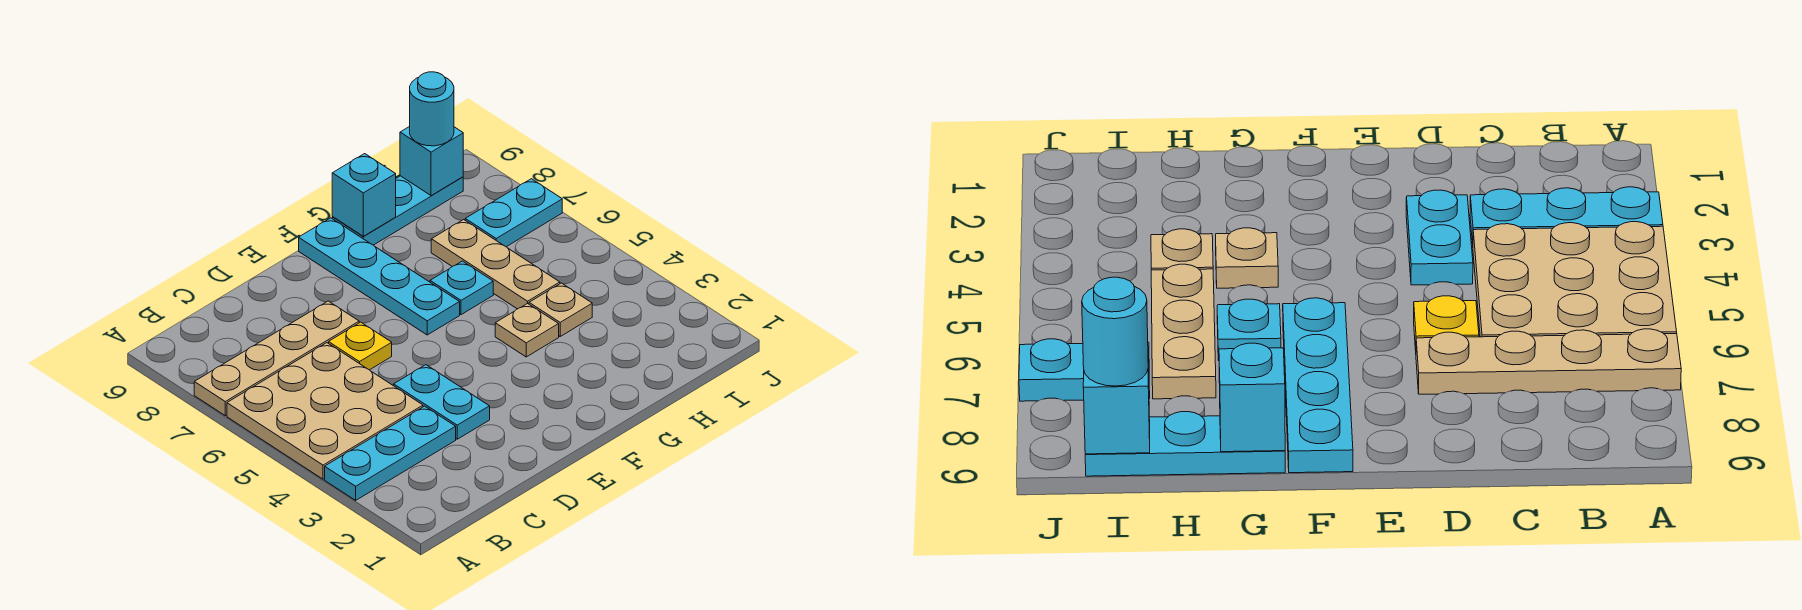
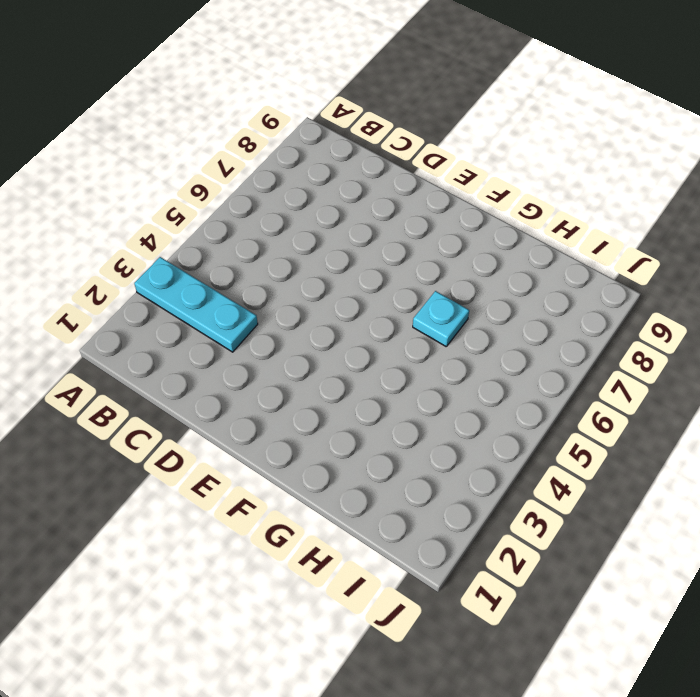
none -> tan plate A4:C6 level 1
none -> tan plate A7:D7 level 1
none -> cyan plate D3:D4 level 1

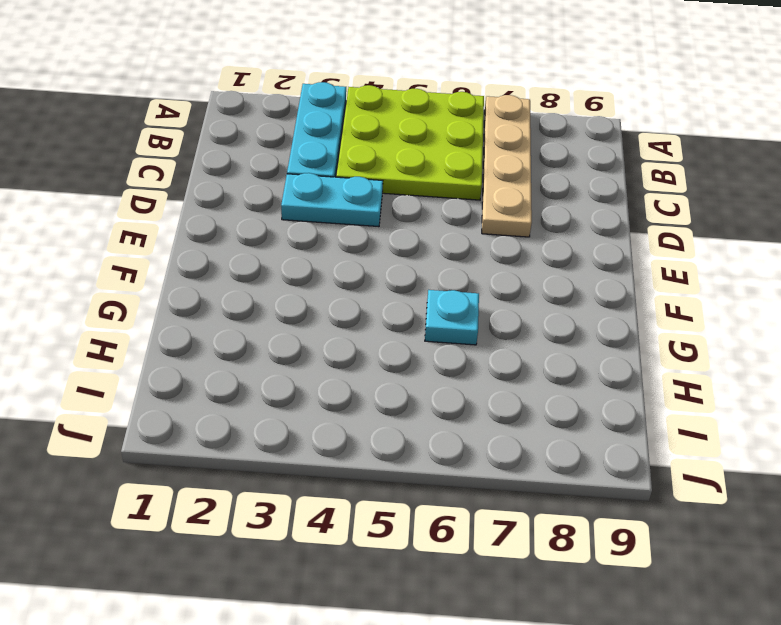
lime plate A4:C6 level 1 -> tan plate A4:C6 level 1
none -> yellow plate D6 level 1
none -> cyan plate F6:F9 level 1
none -> tan plate G4 level 1

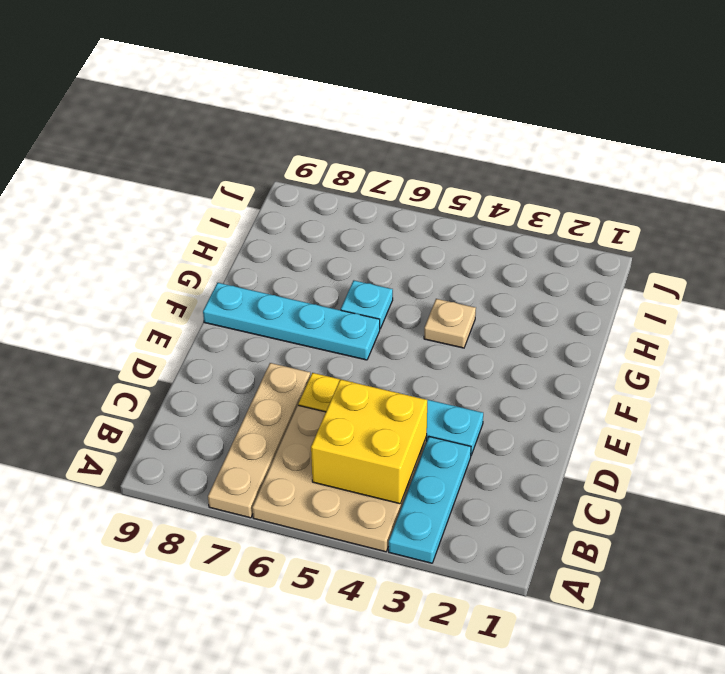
yellow brick B4:C5 level 2 -> none
none -> cyan plate G9:I9 level 1
none -> tan plate H4 level 1
none -> tan plate H5:H7 level 1

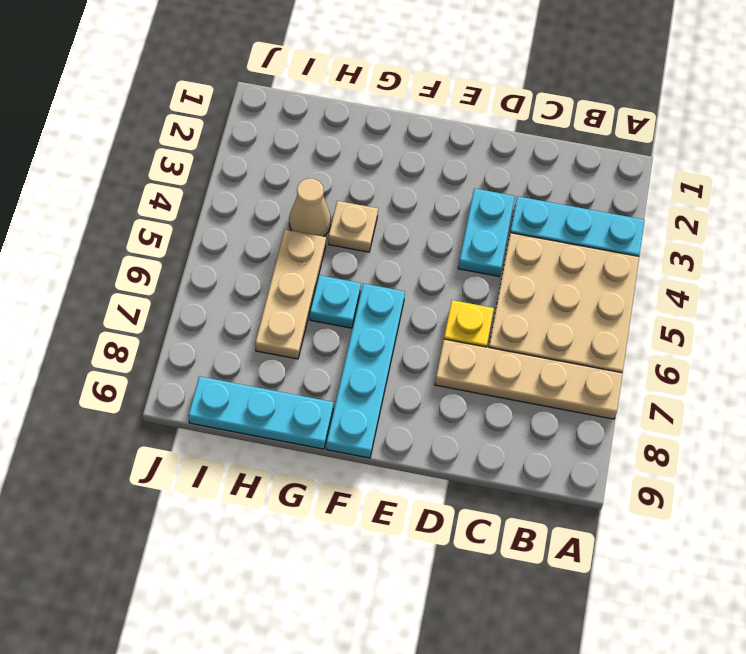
tan cone H4 level 1 -> tan plate H4 level 1
none -> cyan plate I7:J7 level 1
none -> cyan brick G9 level 2
none -> cyan brick I9 level 2

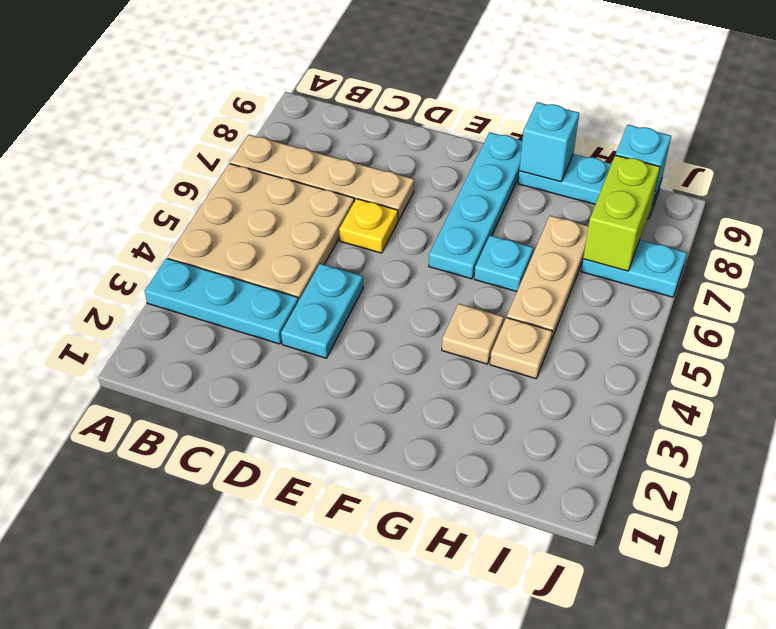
lime brick I7:I8 level 2 -> none
none -> cyan round brick I9 level 3

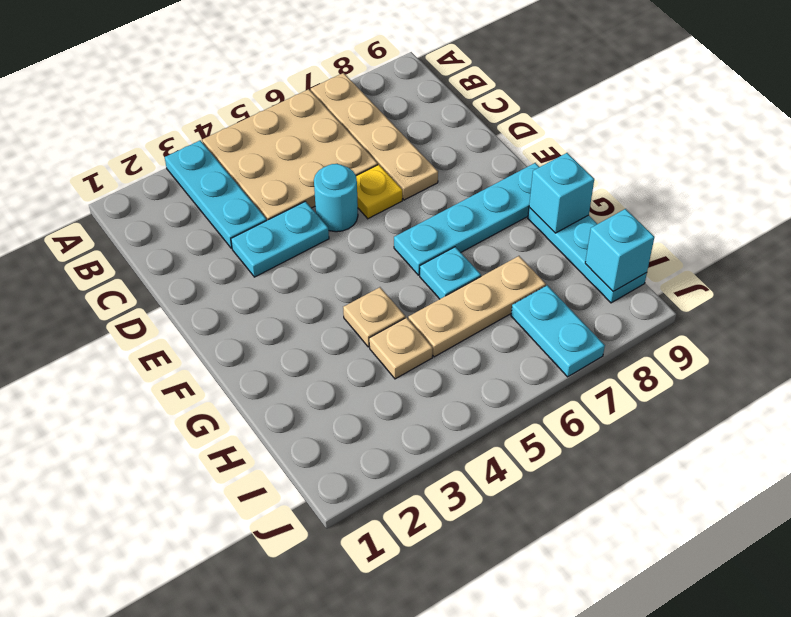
cyan round brick D5 level 1 -> cyan round brick I9 level 3

